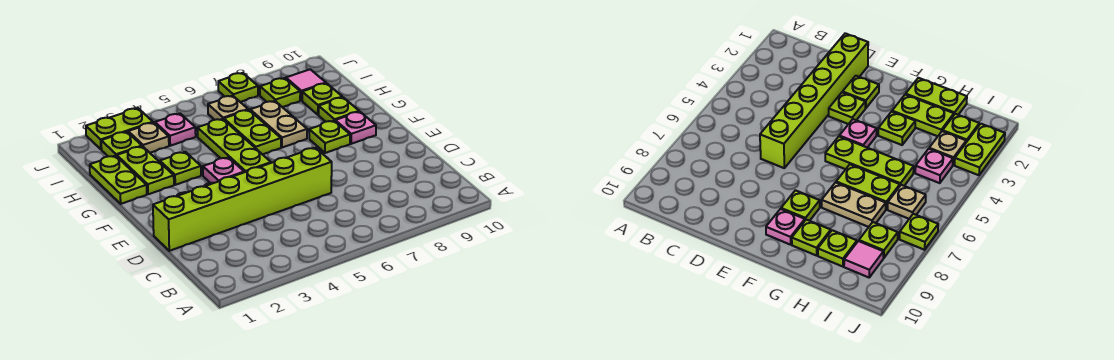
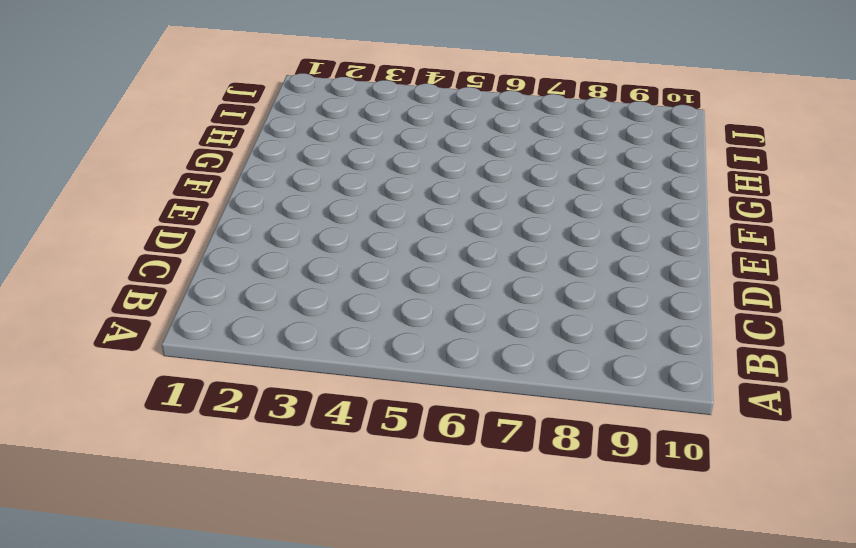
none -> lime brick D1:D6 level 1
none -> lime plate E2 level 1
none -> lime plate E3 level 1

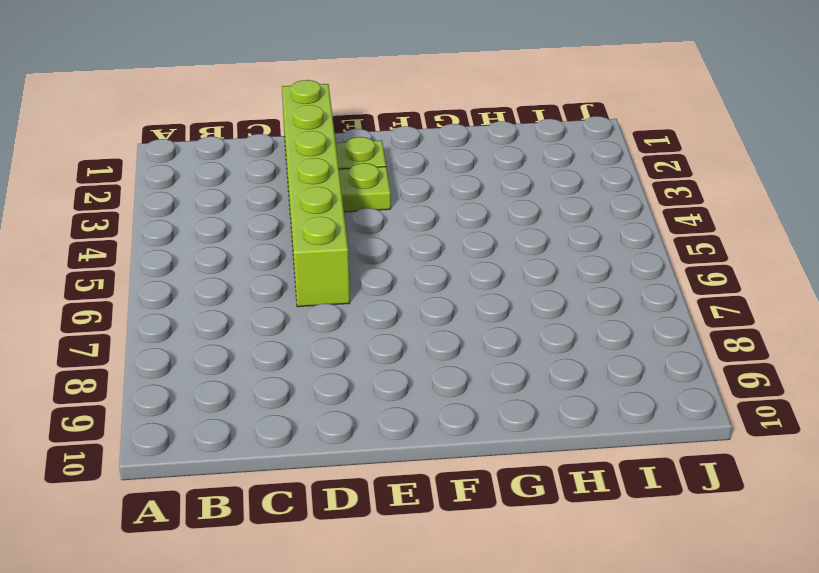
none -> pink plate F4 level 1
none -> lime plate F5:H5 level 1
none -> lime plate F8 level 1

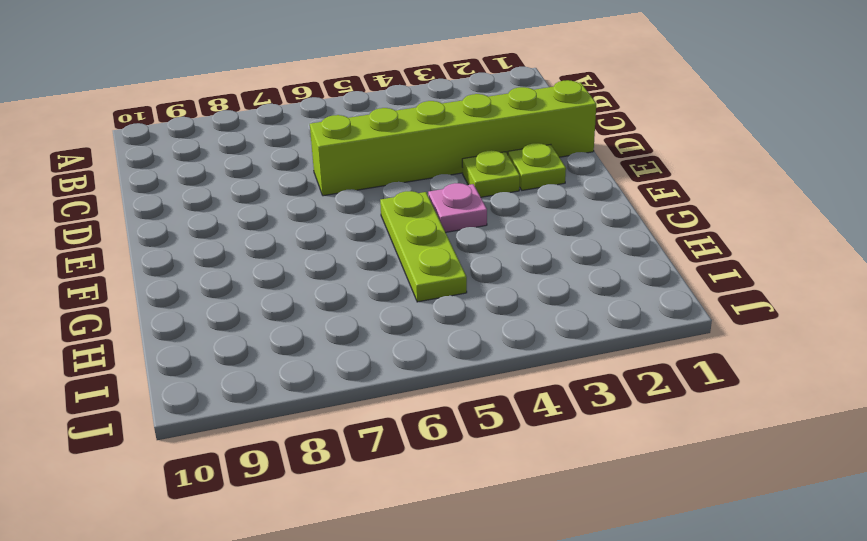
none -> lime plate F8 level 1
none -> pink plate F9 level 1
none -> lime plate G1:H1 level 1

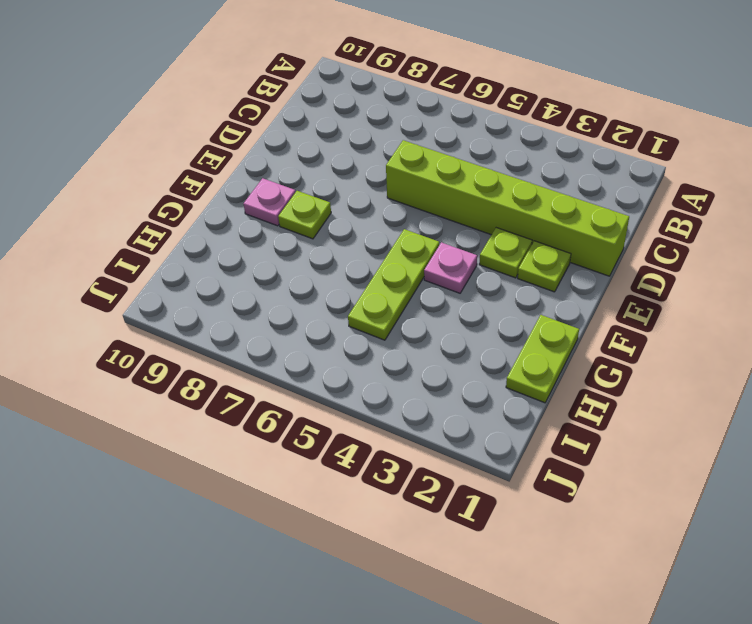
none -> lime plate G2:H2 level 1
none -> lime plate G3 level 1
none -> lime plate G6:H6 level 1

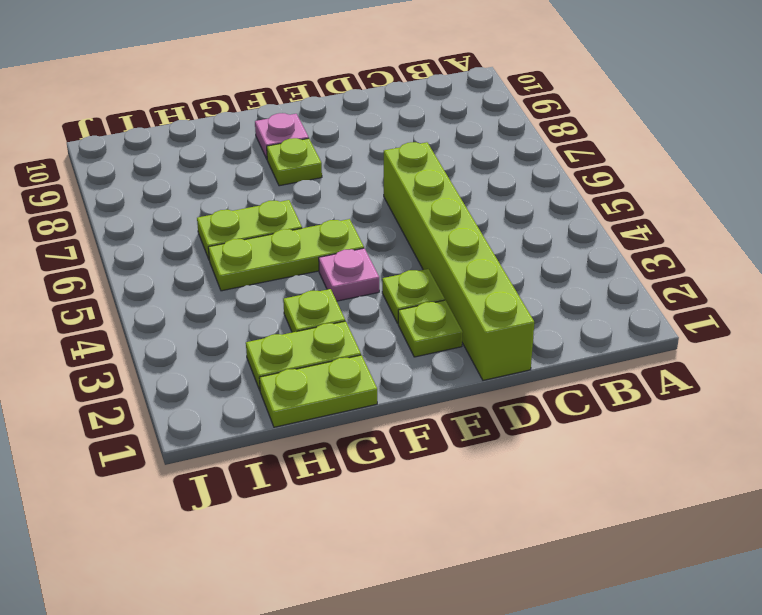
none -> tan plate G7:H7 level 1
none -> lime plate G9 level 1
none -> lime plate H9 level 1

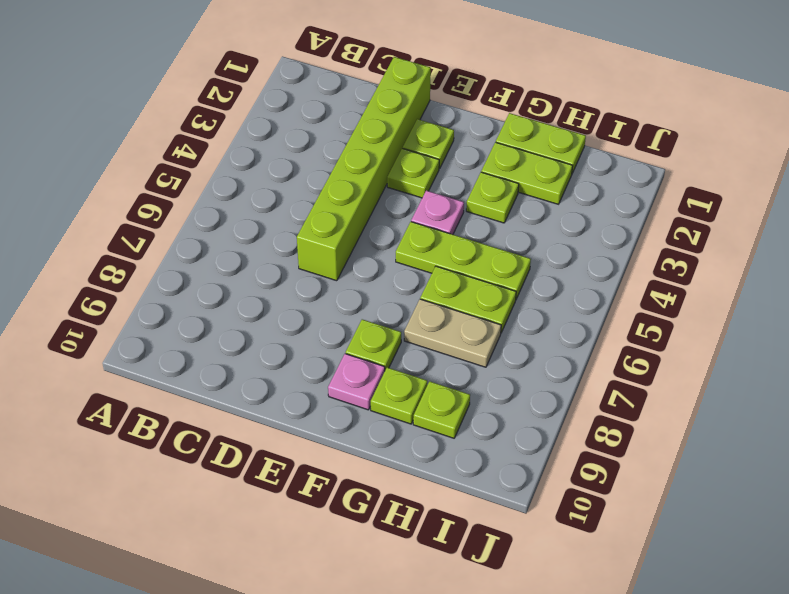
none -> lime plate I2 level 1
none -> tan plate I3 level 1
none -> pink plate I4 level 1

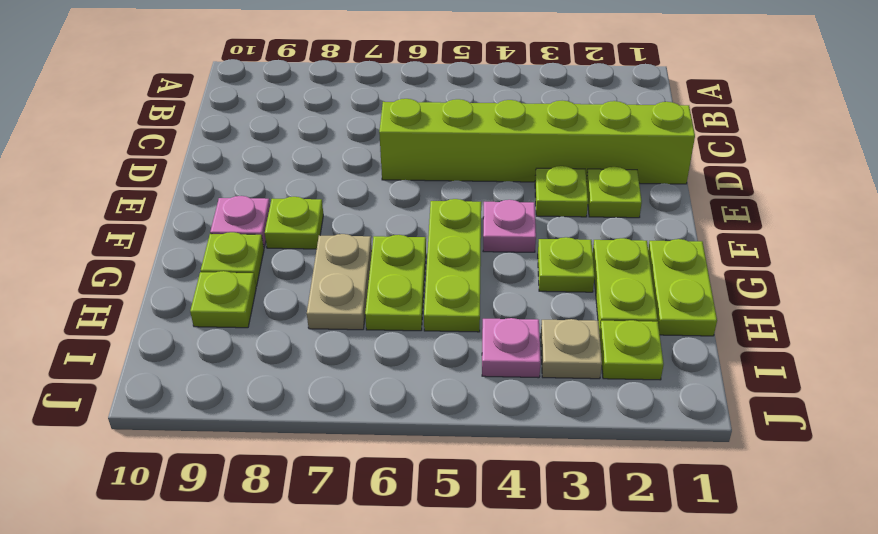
none -> tan plate I6 level 1
none -> lime plate I8 level 1
none -> pink tile I9 level 1

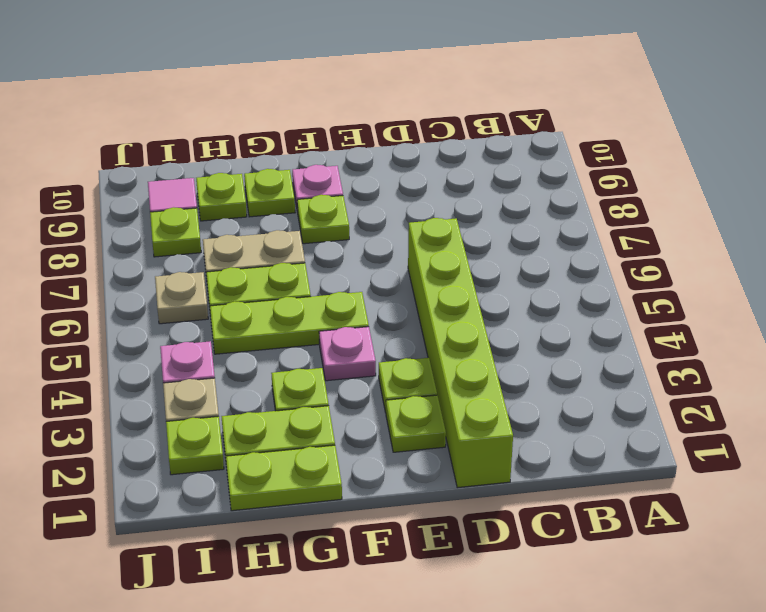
none -> lime plate J2:J3 level 1
none -> lime plate J7 level 1

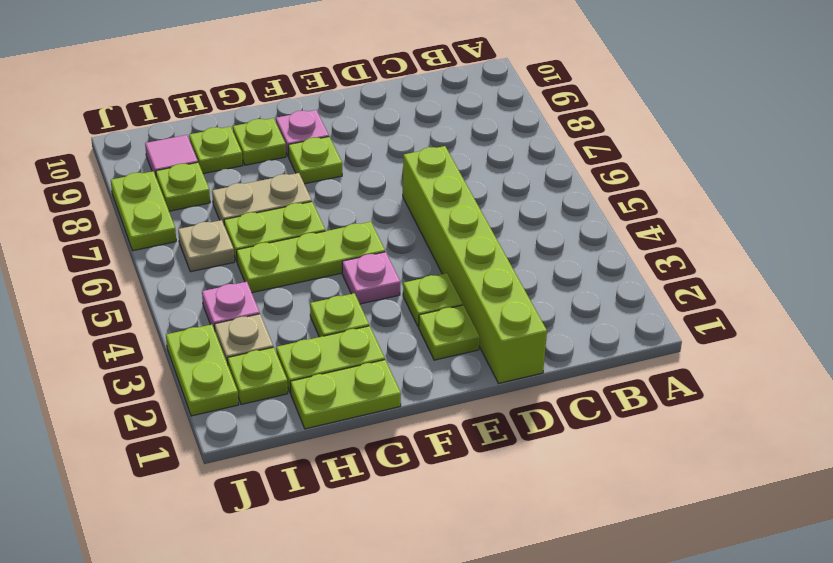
lime plate J7:J8 level 1 -> lime plate J7 level 1

